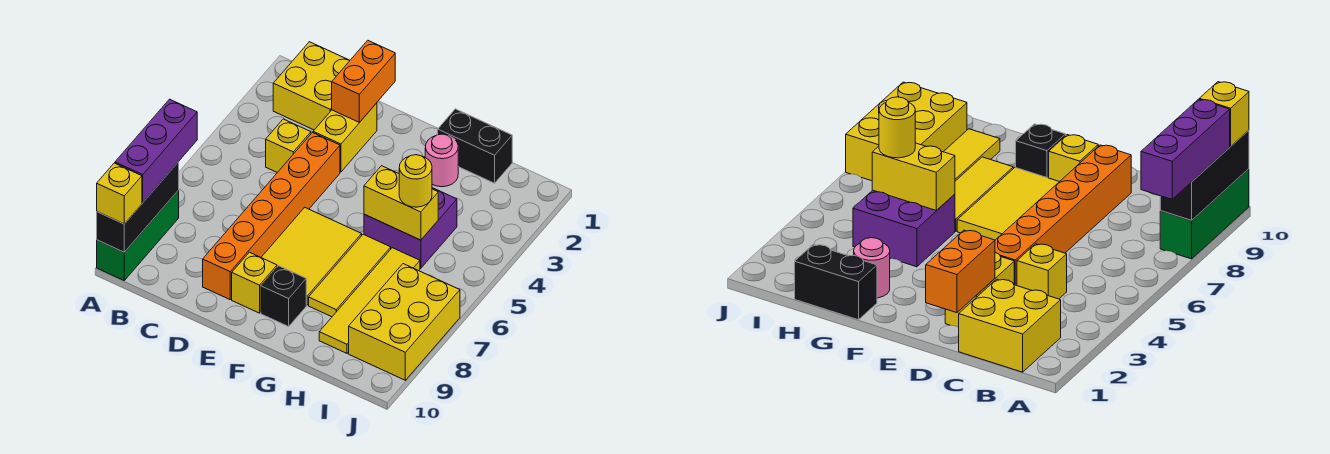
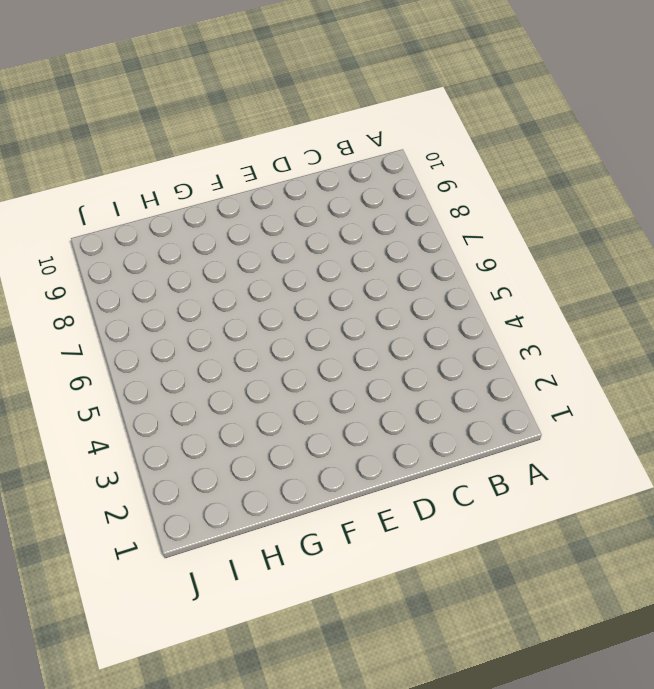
none -> green brick A8:A10 level 1
none -> yellow brick B1:C2 level 1
none -> yellow brick C4 level 1

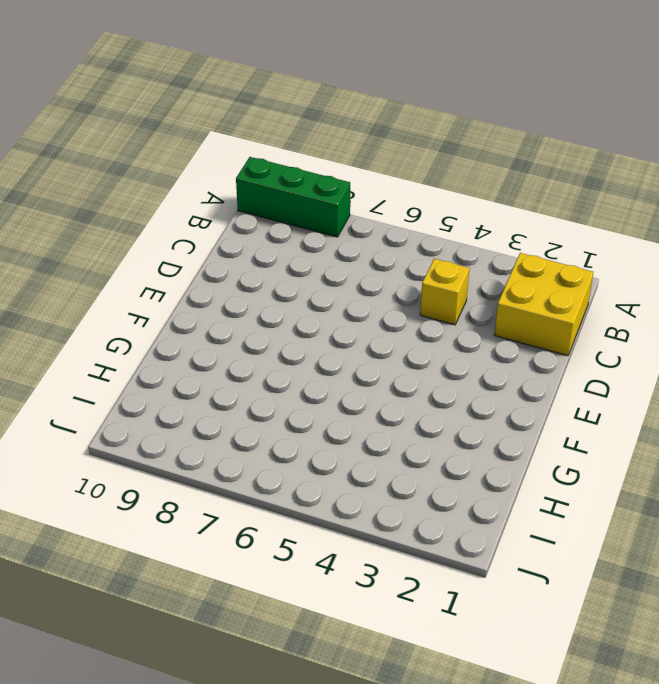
none -> yellow brick D2:D3 level 1
none -> orange brick D4:D9 level 1
none -> yellow tile E6:F8 level 1

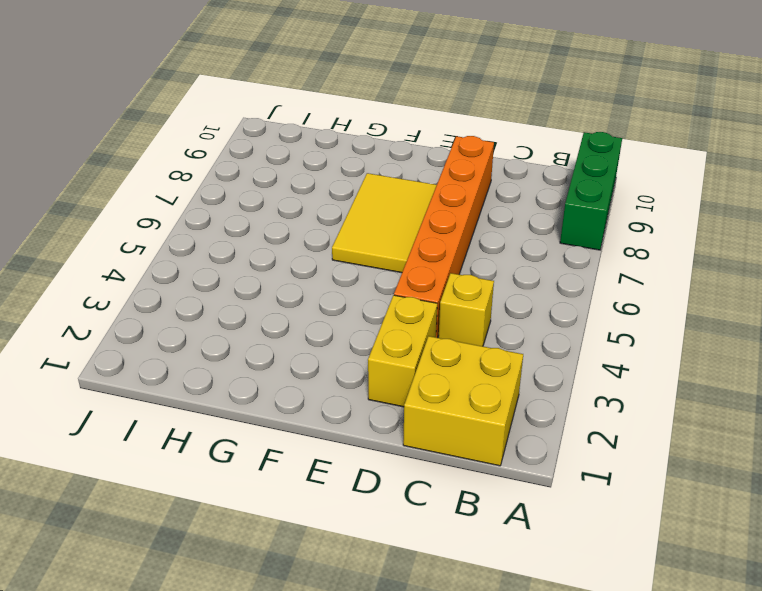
none -> yellow brick E9 level 1
none -> black brick F9 level 1
none -> black brick G1:H1 level 1

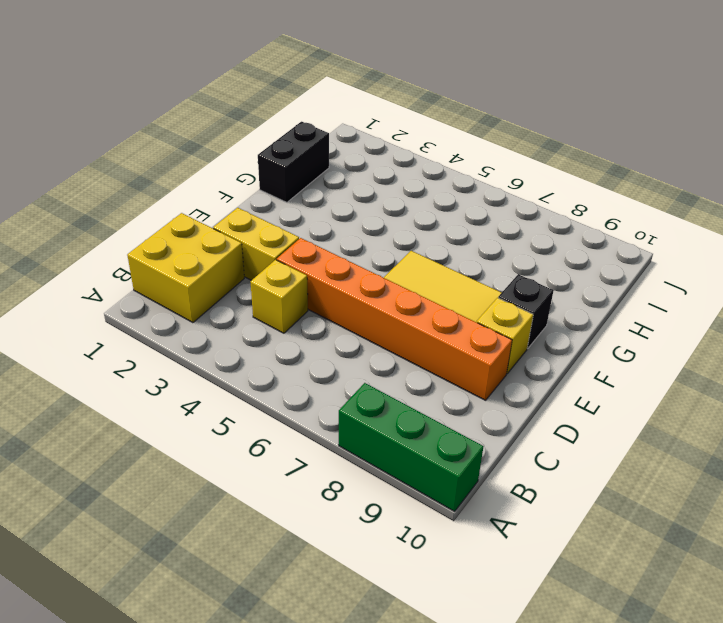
none -> pink round brick G2 level 1
none -> purple brick G4:H5 level 1
none -> yellow tile G6:G8 level 1

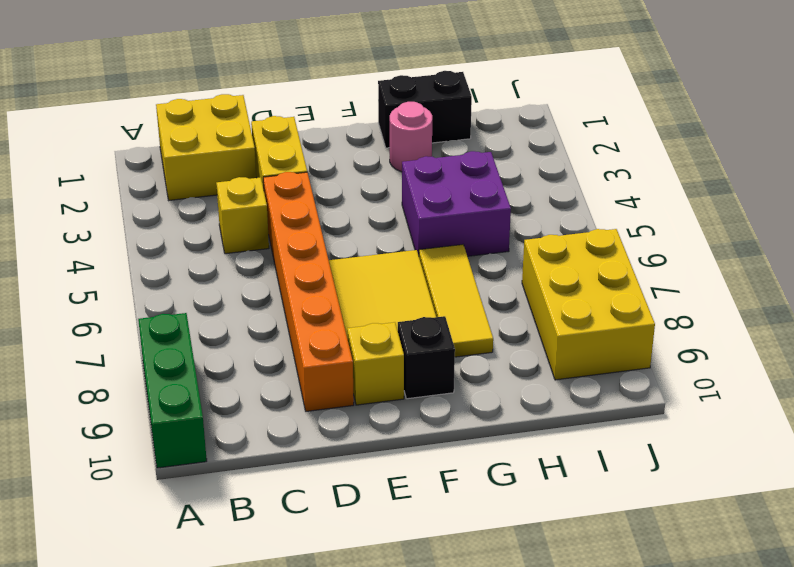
none -> yellow tile H6:H9 level 1
none -> black brick A8:A10 level 2
none -> orange brick D1:D2 level 2

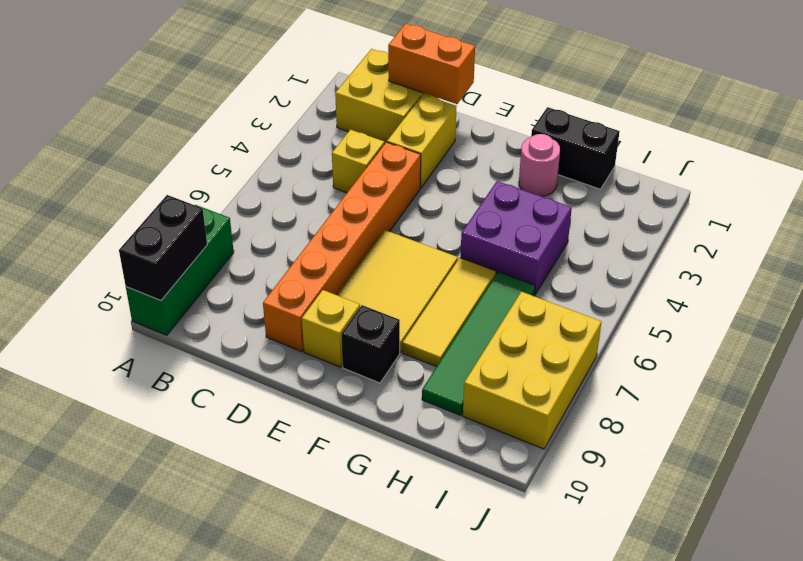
black brick A9:A10 level 2 -> black brick A8:A10 level 2
orange brick C1:D1 level 2 -> orange brick D1:D2 level 2
green tile H6:H9 level 1 -> yellow tile H6:H9 level 1
none -> yellow brick G5:H5 level 2
none -> purple brick A7:A9 level 3
none -> yellow brick A10 level 3

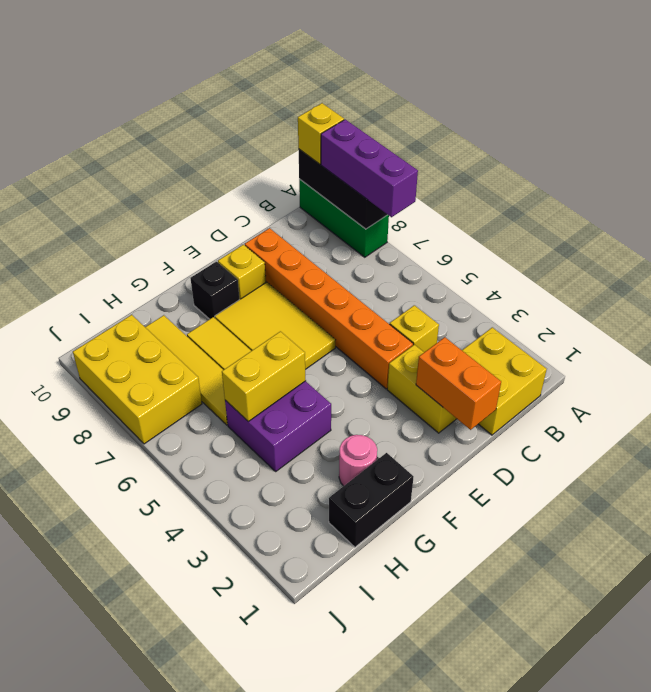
none -> yellow round brick H5 level 3

